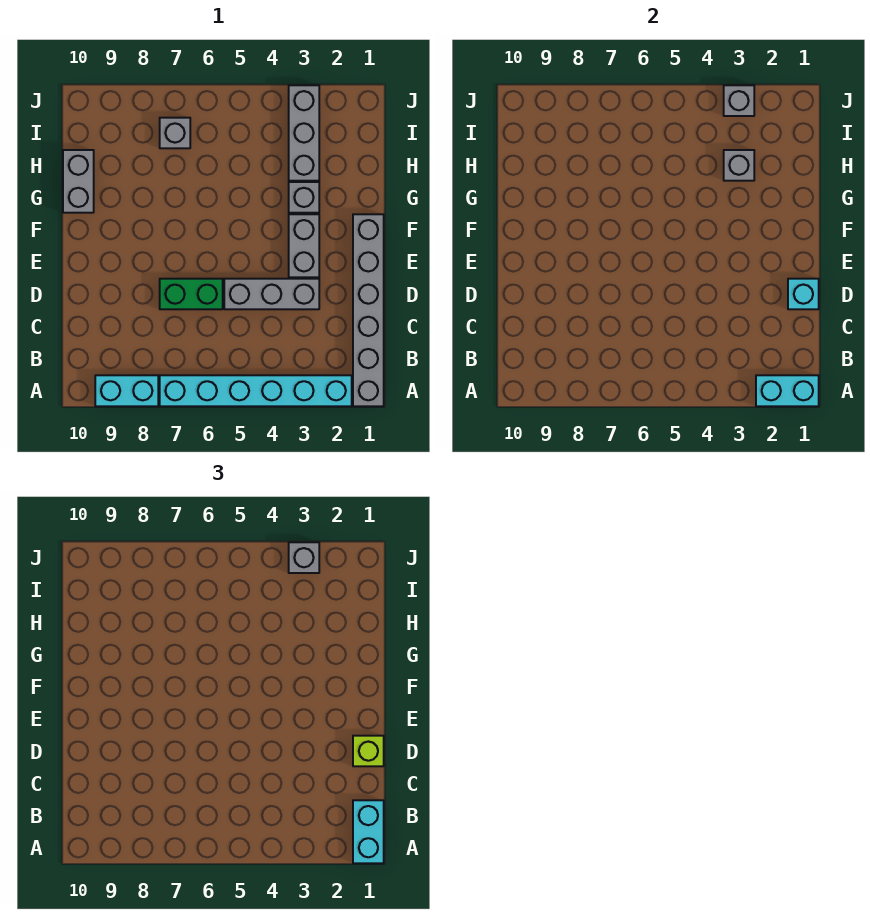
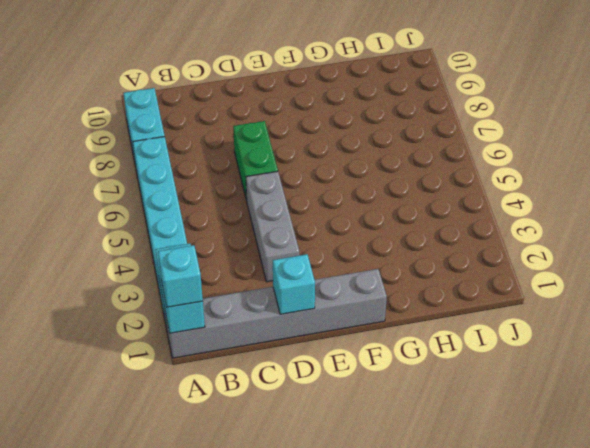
cyan brick A1 level 3 -> cyan brick A1:B1 level 3
none -> grey brick E3:F3 level 1
none -> grey brick G3 level 1
none -> grey brick G10:H10 level 1

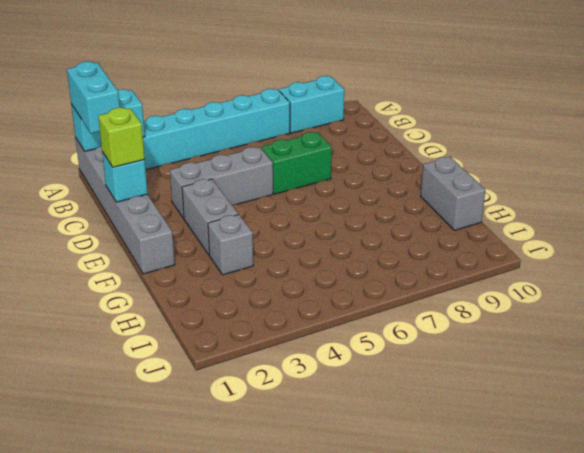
none -> grey brick H3:J3 level 1
none -> grey brick I7 level 1
none -> grey brick H3 level 2

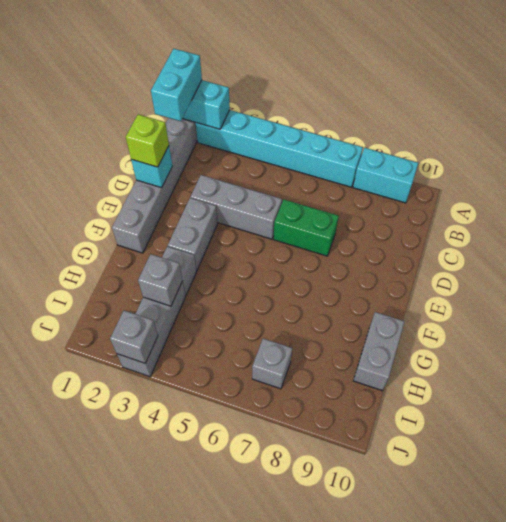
none -> grey brick J3 level 3

